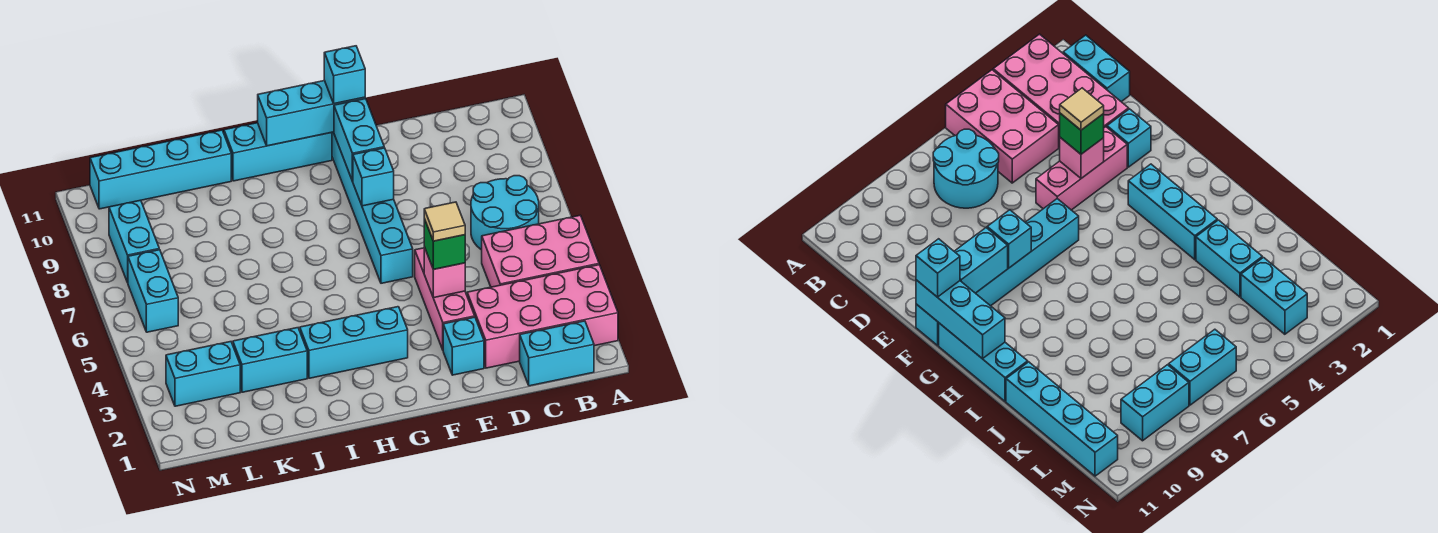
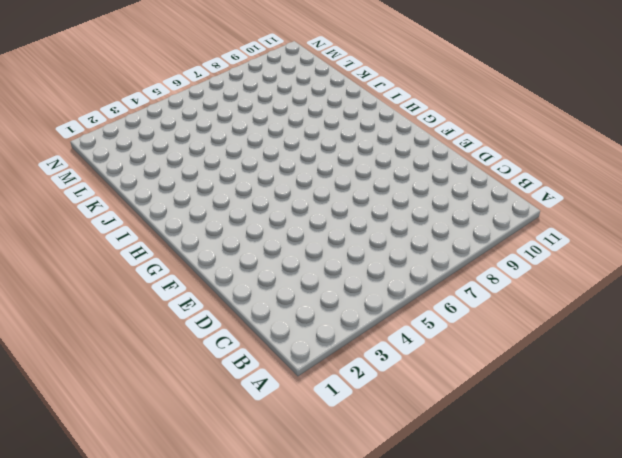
none -> pink brick A2:D3 level 1
none -> pink brick A4:C5 level 1
none -> cyan brick B1:C1 level 1

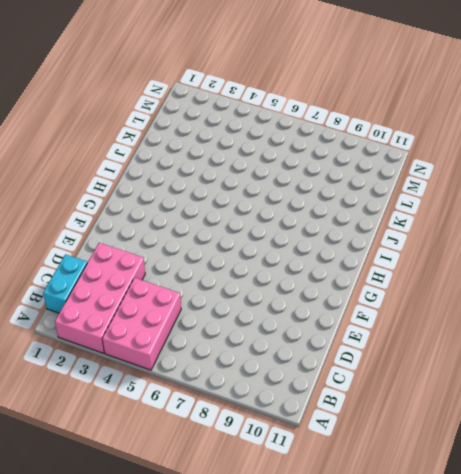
none -> cyan round brick B6:C7 level 1
none -> cyan brick E2 level 1
none -> pink brick E3:E5 level 1

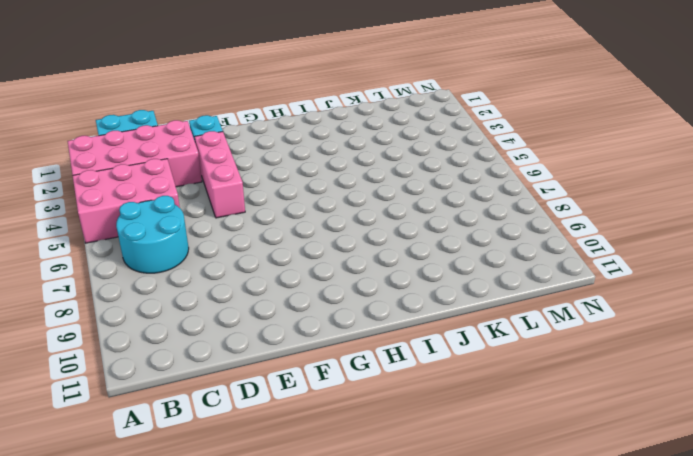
none -> cyan brick F6:F11 level 1
none -> cyan brick G3:I3 level 1
none -> cyan brick G11:I11 level 1

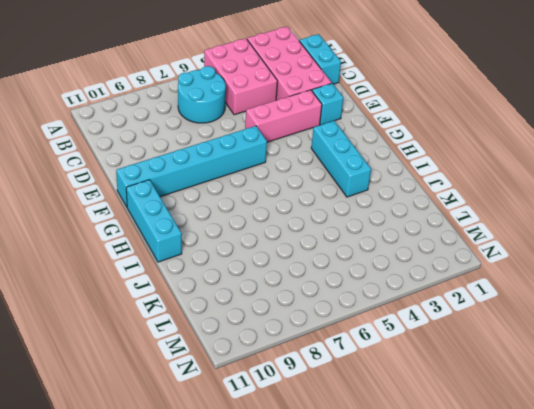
none -> cyan brick J3:K3 level 1
none -> cyan brick J11:M11 level 1
none -> cyan brick L3:M3 level 1

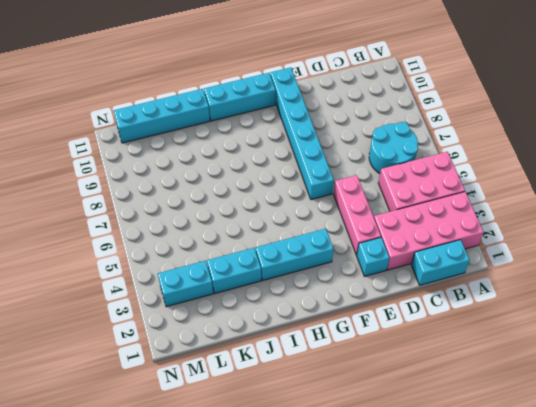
none -> cyan brick M6:M7 level 1
none -> cyan brick M8:M9 level 1
none -> pink brick E4 level 2

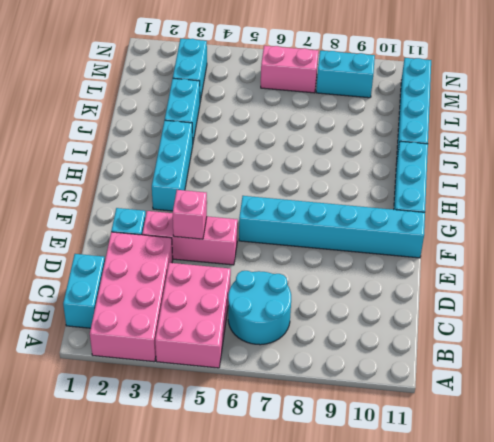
pink brick M6:M7 level 1 -> cyan brick M6:M7 level 1
none -> cyan brick F8 level 2
none -> cyan brick F9:F10 level 2
none -> cyan brick F11:H11 level 2

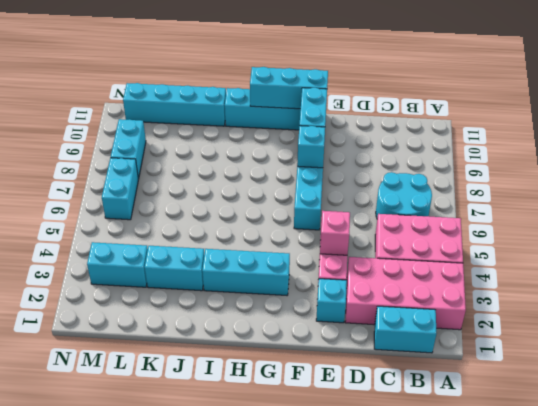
none -> green brick E4 level 3
none -> cyan brick F11 level 3
none -> tan tile E4 level 4

